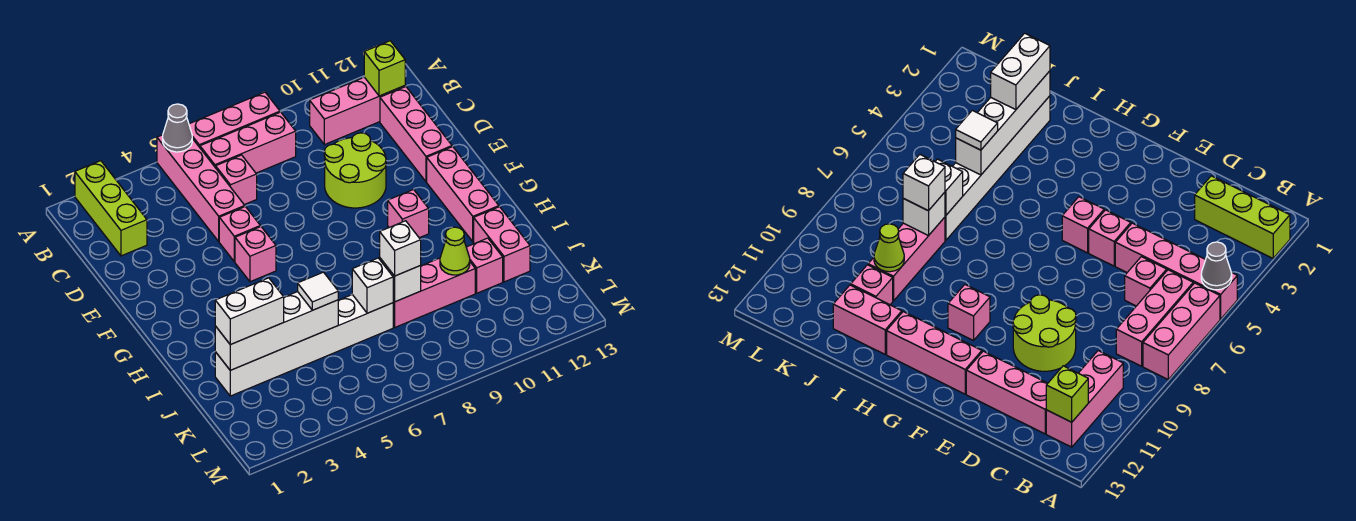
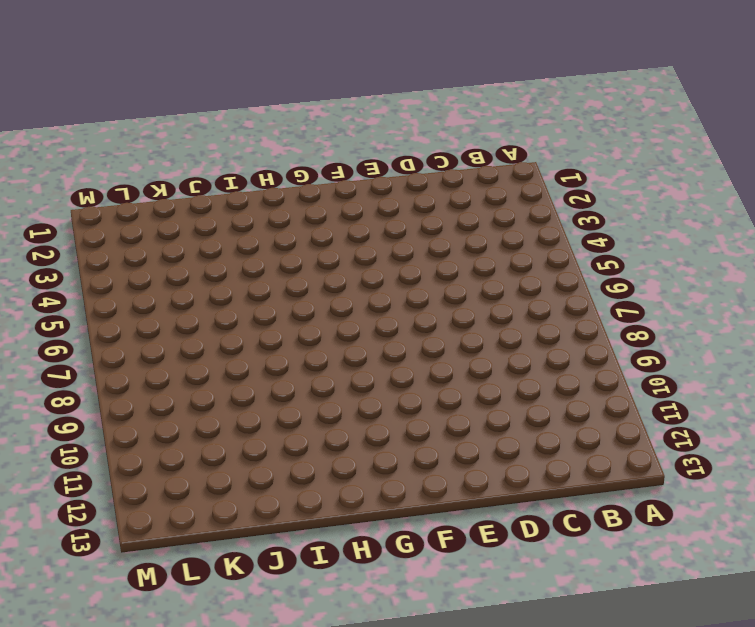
none -> lime brick A2:C2 level 1
none -> pink brick A5:D5 level 1
none -> pink brick A6:A8 level 1

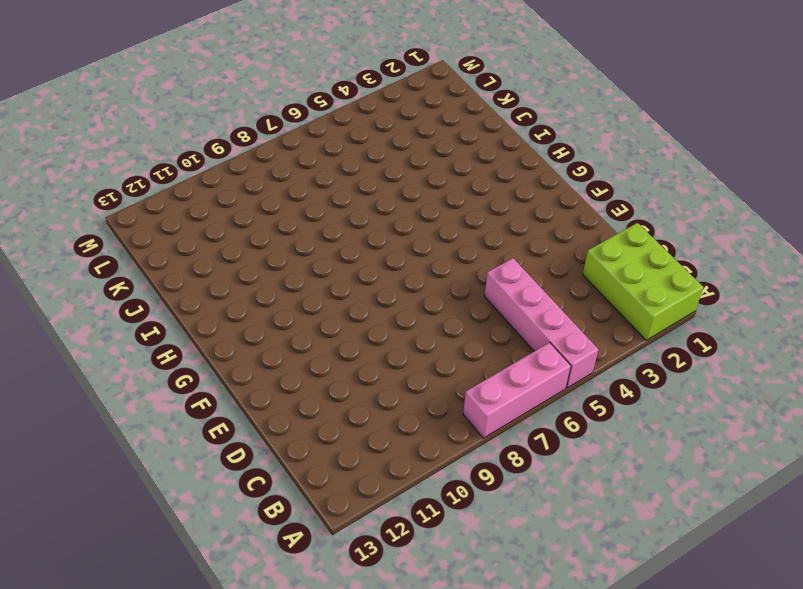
lime brick A1:C2 level 1 -> lime brick A2:C2 level 1
none -> pink brick B6:B8 level 1
none -> pink brick B10:B12 level 1
none -> pink brick C6 level 1

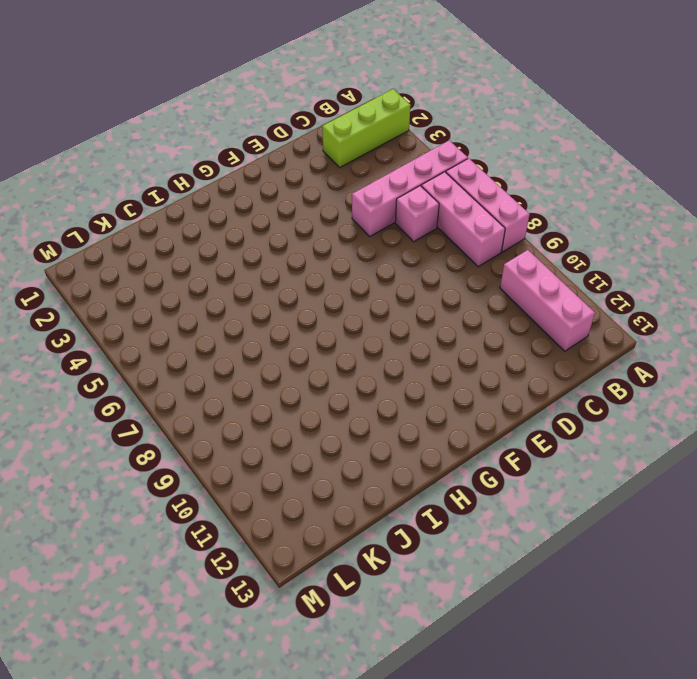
none -> pink brick C12:E12 level 1
none -> lime round brick D9:E10 level 1
none -> pink brick E5 level 1

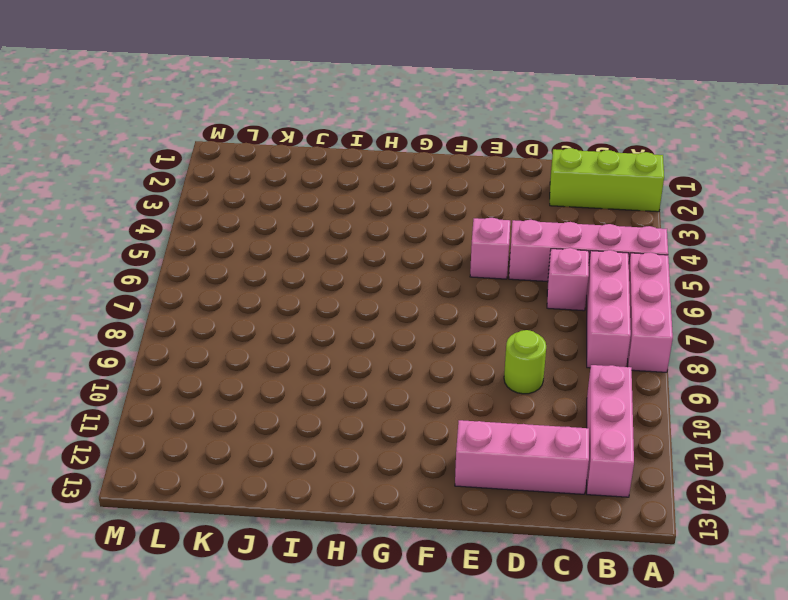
lime round brick D9 level 1 -> lime round brick D9:E10 level 1
none -> pink brick F5 level 1
none -> pink brick F12:H12 level 1
none -> pink brick G10 level 1

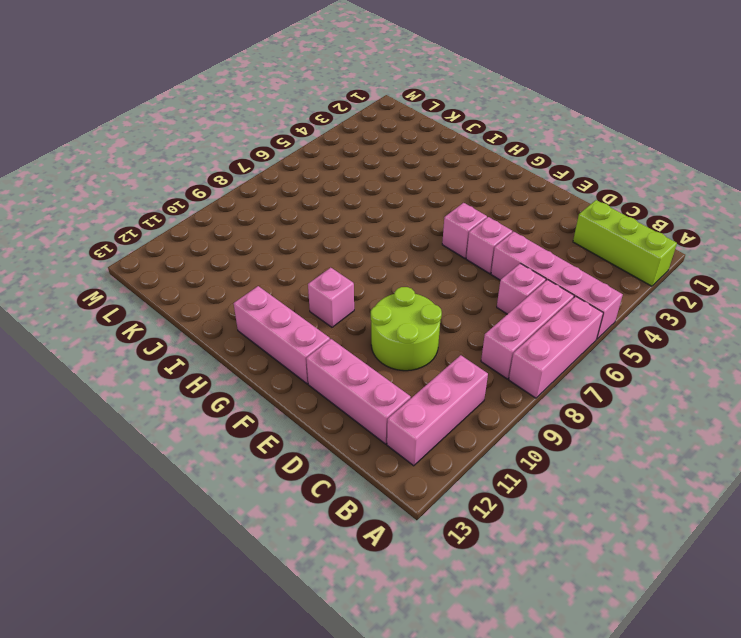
none -> pink brick I12:J12 level 1
none -> white brick J2:J7 level 1
none -> pink brick J8:J10 level 1

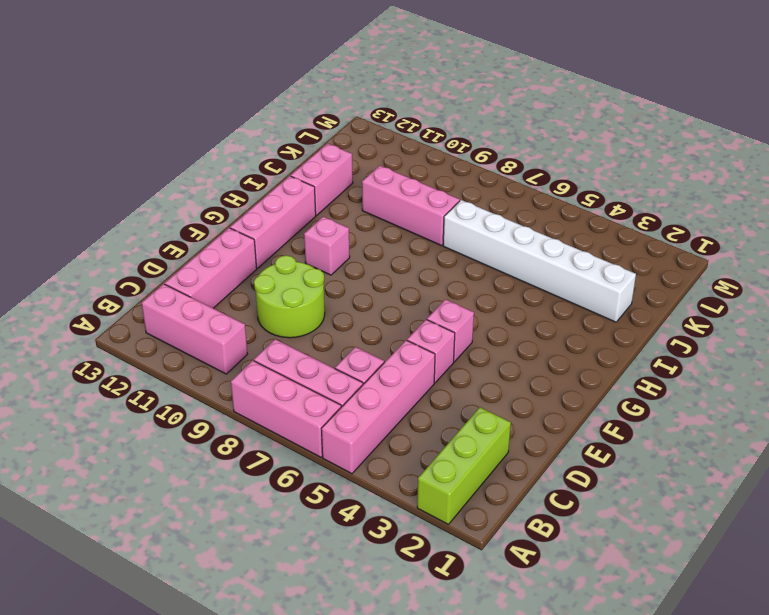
none -> pink brick J11 level 1
none -> grey cone A5 level 2
none -> lime brick B12 level 2

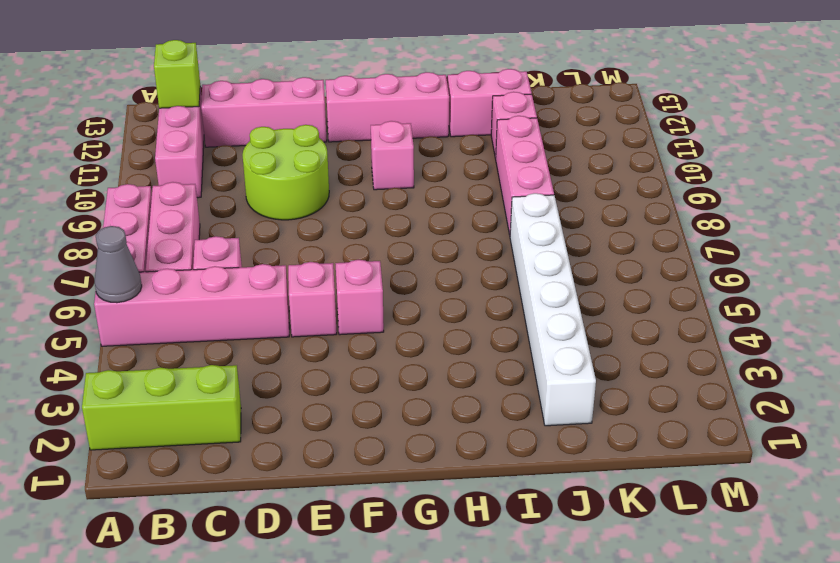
none -> white brick J2:J5 level 2
none -> white brick J7 level 2
none -> white brick J8 level 2

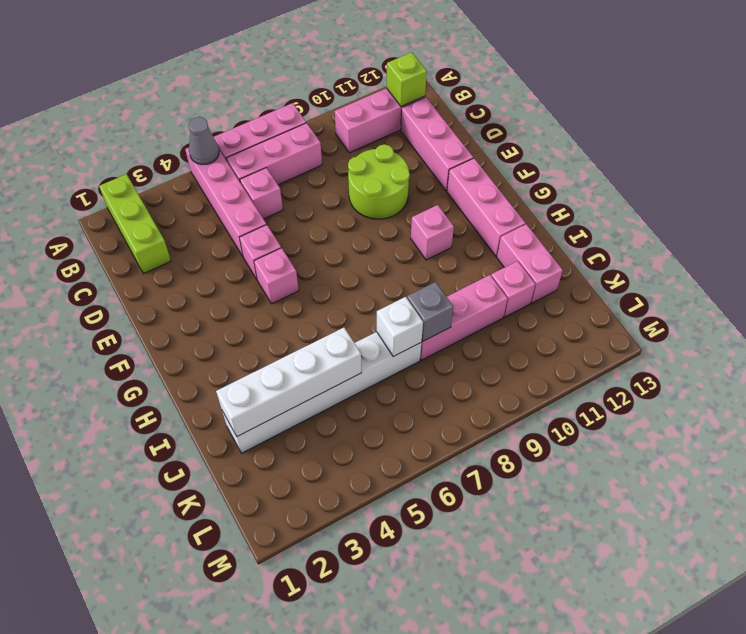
grey brick J8 level 2 -> white brick J8 level 2
none -> lime cone J10 level 2
none -> white brick J2:J3 level 3
none -> white tile J5 level 3

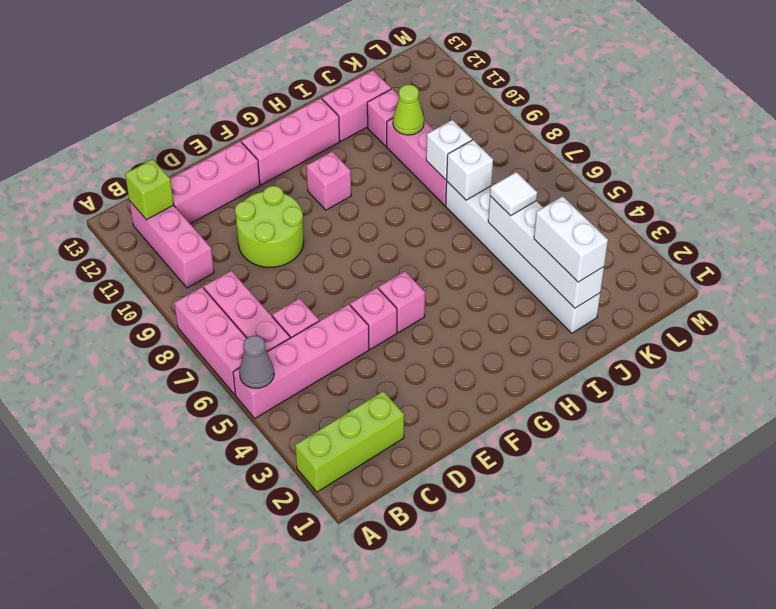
none -> white brick J8 level 3

